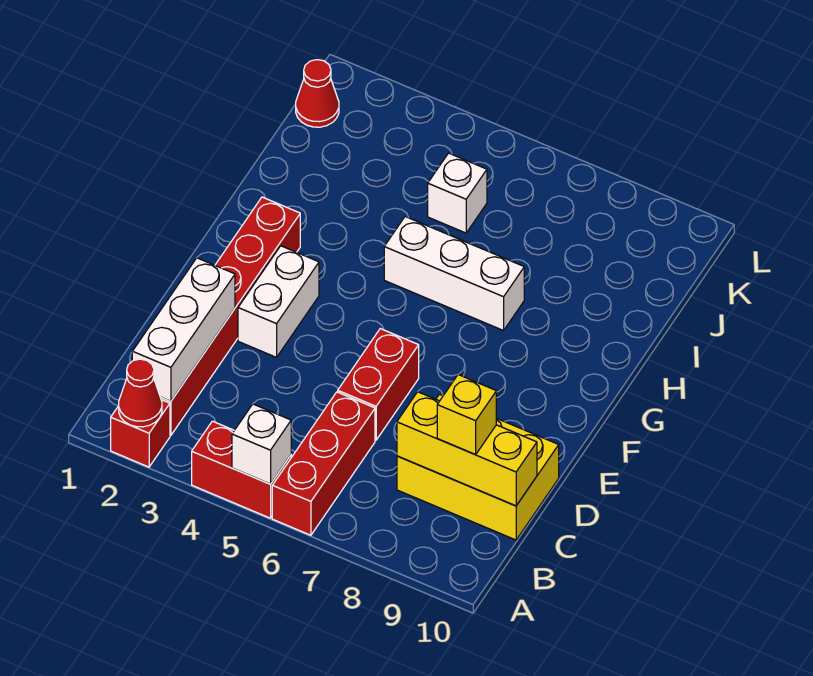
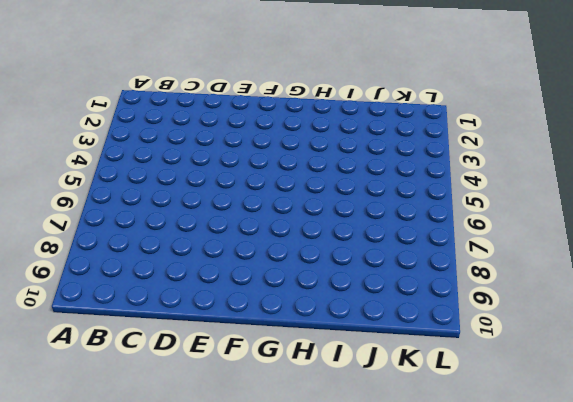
none -> red brick A2 level 1
none -> red brick A4:A5 level 1
none -> red brick A6:C6 level 1

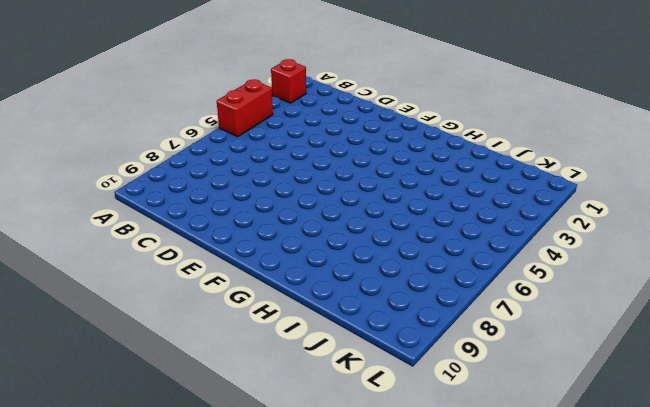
none -> red brick A6:C6 level 1
none -> red brick B2:G2 level 1
none -> yellow brick C8:D10 level 1

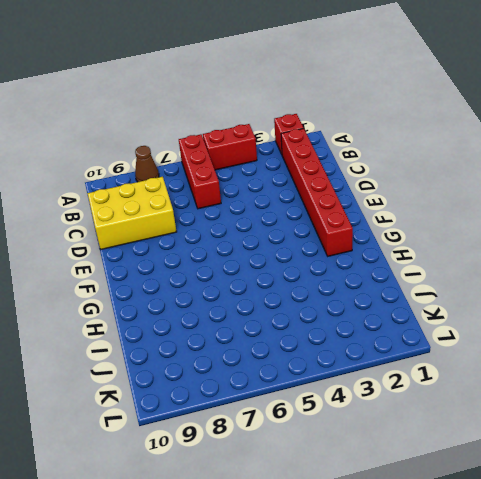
brown cone A8 level 1 -> none
none -> red brick D6:E6 level 1
none -> white brick E3:F3 level 1
none -> white brick H5:H7 level 1

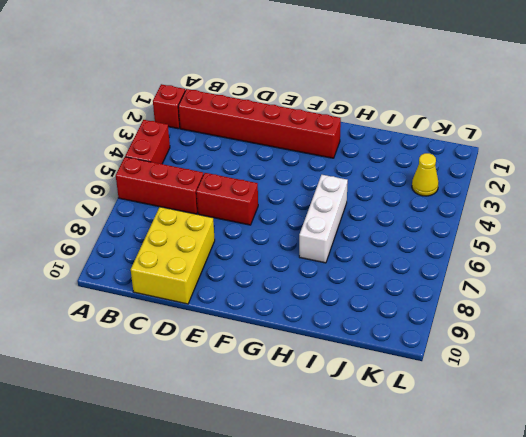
yellow cone K3 level 1 -> none
none -> white brick E3:F3 level 1
none -> white brick J5 level 1
none -> red cone K1 level 1

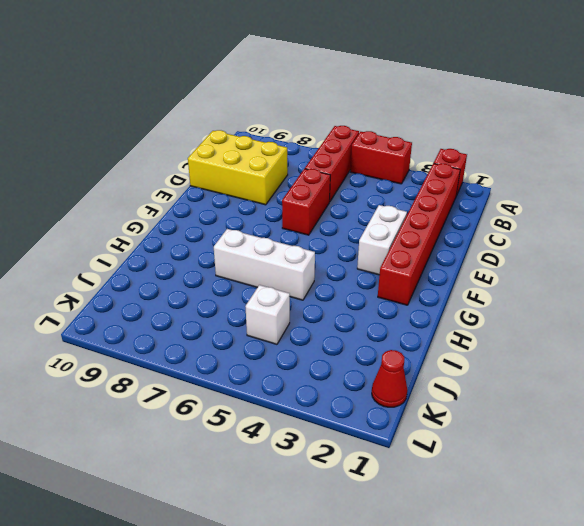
none -> red cone A2 level 2
none -> white brick A5 level 2
none -> white brick B2:D2 level 2

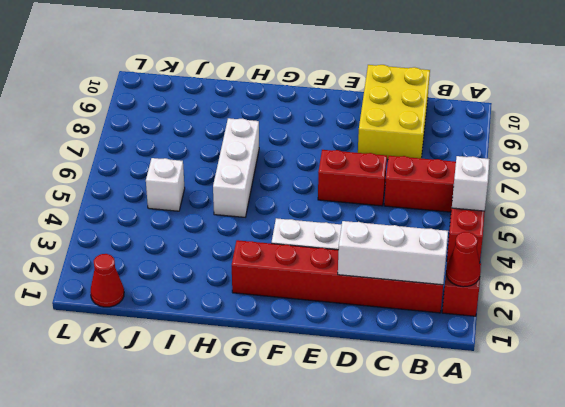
none -> yellow brick C8:C10 level 2
none -> yellow brick C9 level 3

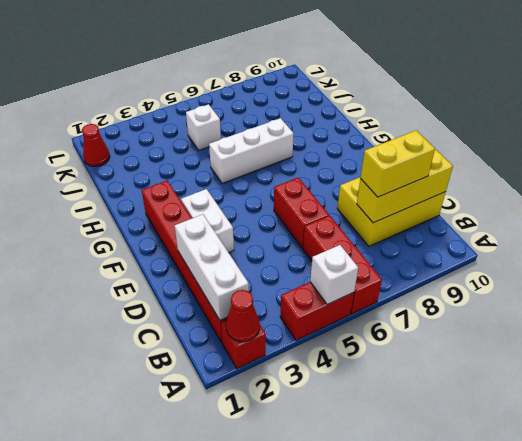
yellow brick C8:C9 level 3 -> yellow brick C9 level 3

